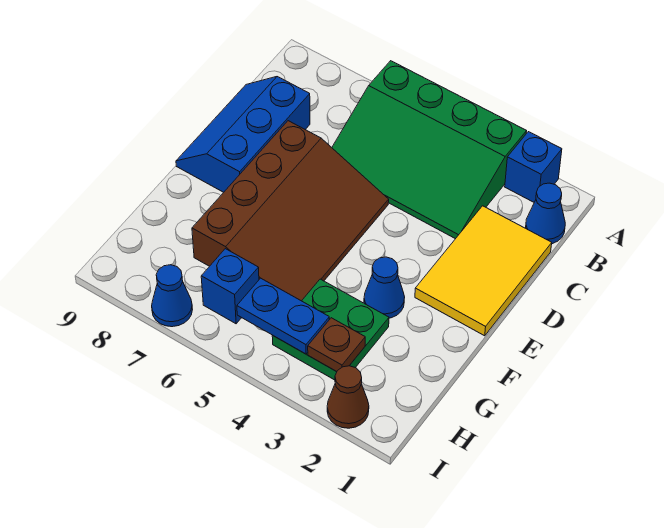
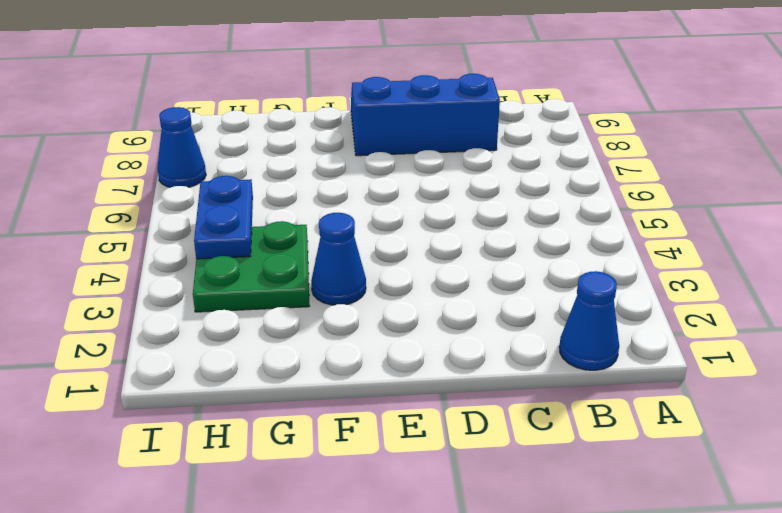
none -> blue brick A2 level 1
none -> green slope A3:C6 level 1 top A
none -> yellow tile C1:E2 level 1

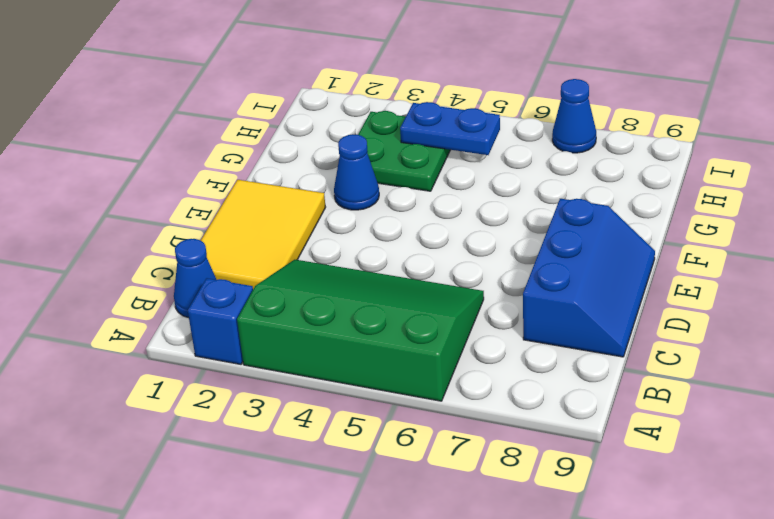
none -> brown slope D5:G7 level 1 top 7
none -> blue brick H6 level 1
none -> brown cone I2 level 1

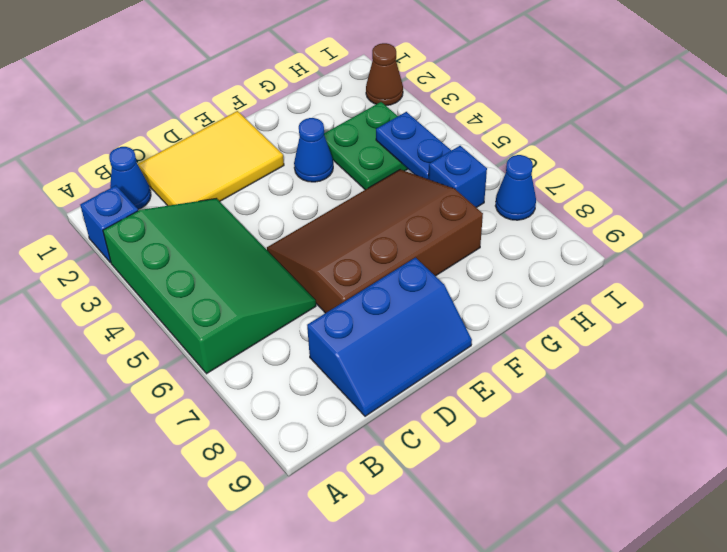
none -> brown plate H3 level 2

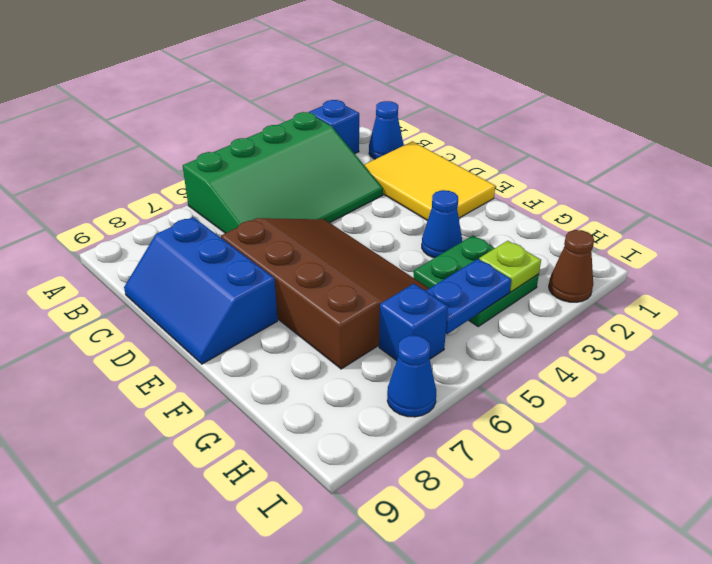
lime plate H3 level 2 -> brown plate H3 level 2

